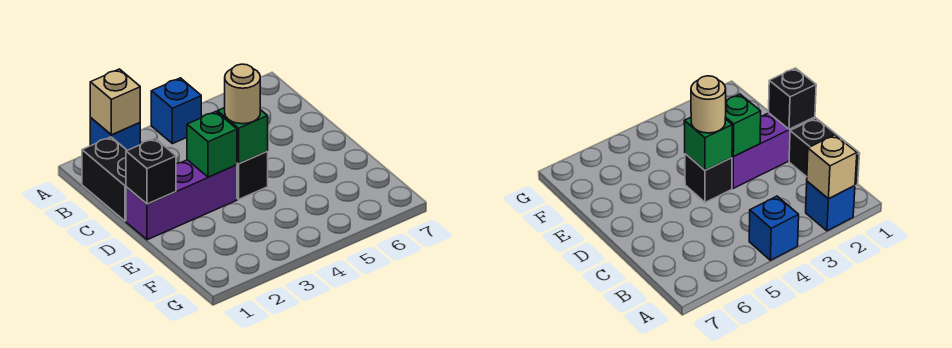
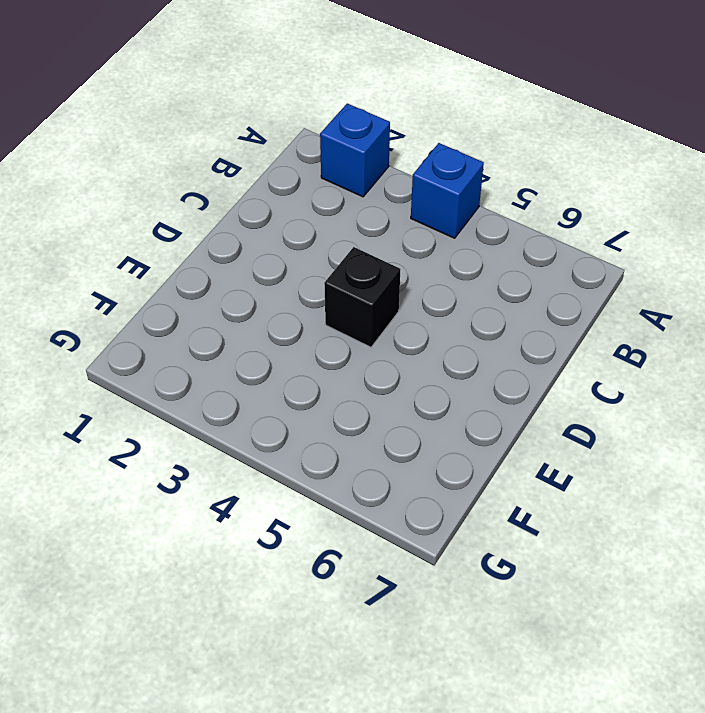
none -> black brick B1:C1 level 1
none -> purple brick D1:D3 level 1

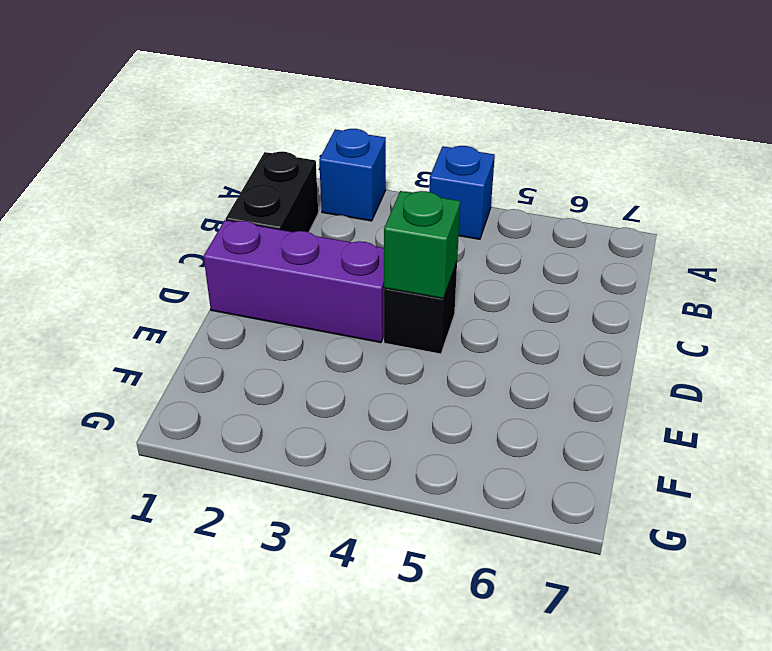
none -> tan brick A2 level 2
none -> black brick D1 level 2

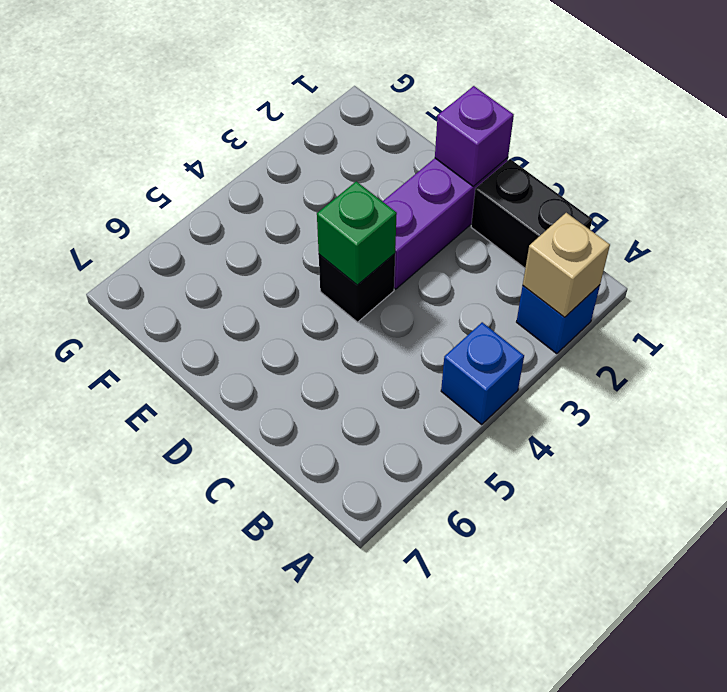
purple brick D1 level 2 -> black brick D1 level 2
none -> green brick D3 level 2
none -> tan round brick D4 level 3

